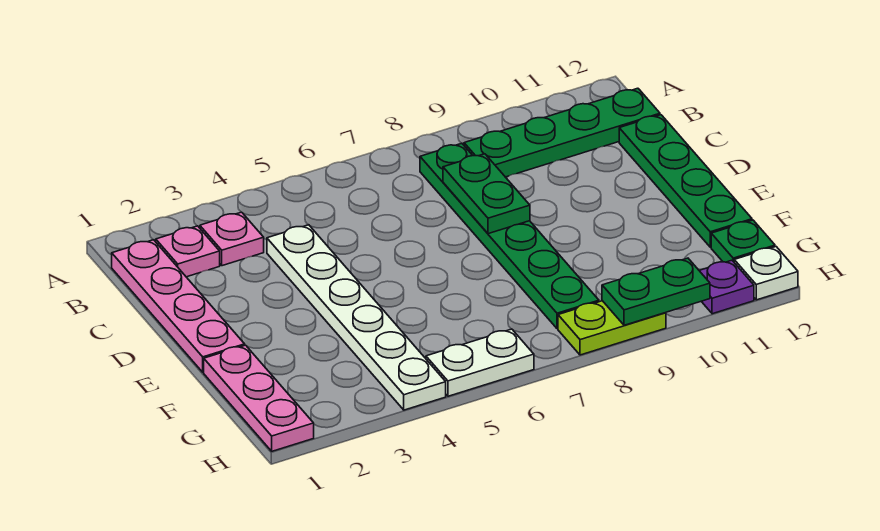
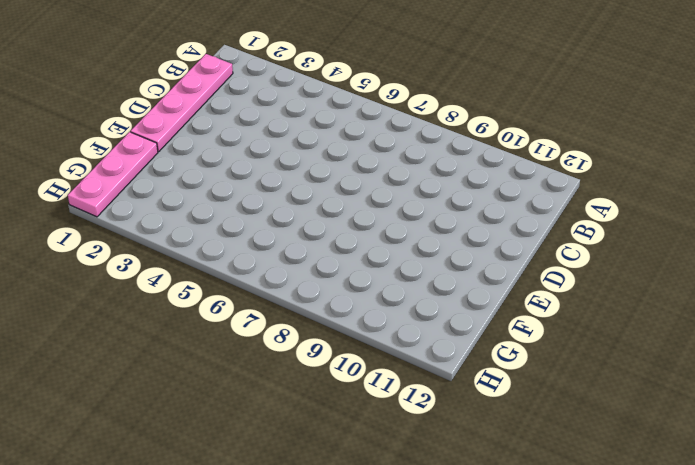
none -> pink plate B2 level 1
none -> pink plate B3 level 1
none -> green plate B8:G8 level 1

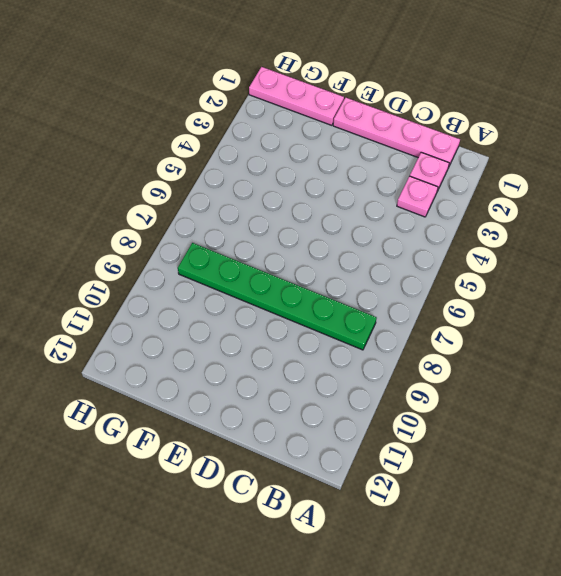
none -> green plate B9:B12 level 1
none -> white plate C4:H4 level 1
none -> green plate C12:F12 level 1

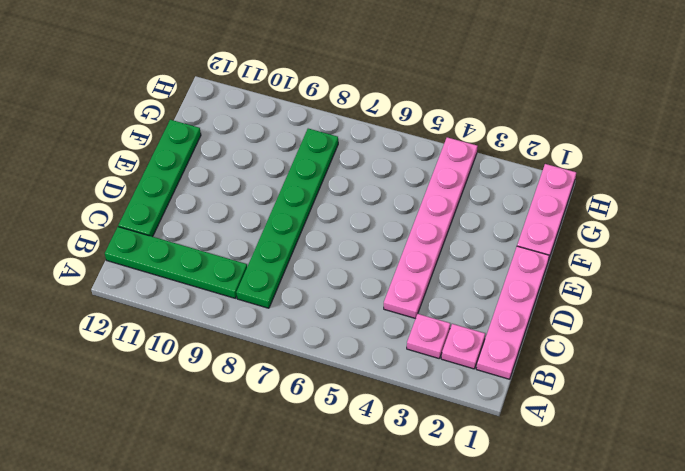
pink plate C4:H4 level 1 -> white plate C4:H4 level 1
none -> green plate G12 level 1
none -> white plate H5:H6 level 1
none -> lime plate H8:H9 level 1

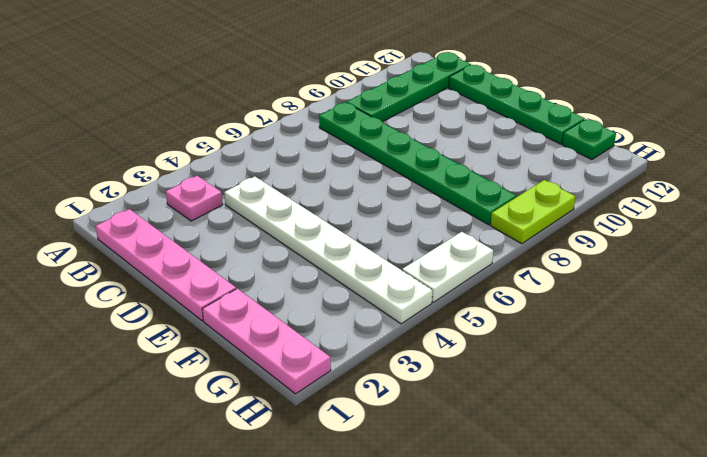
none -> pink plate B2 level 1
none -> purple plate H11 level 1
none -> white plate H12 level 1

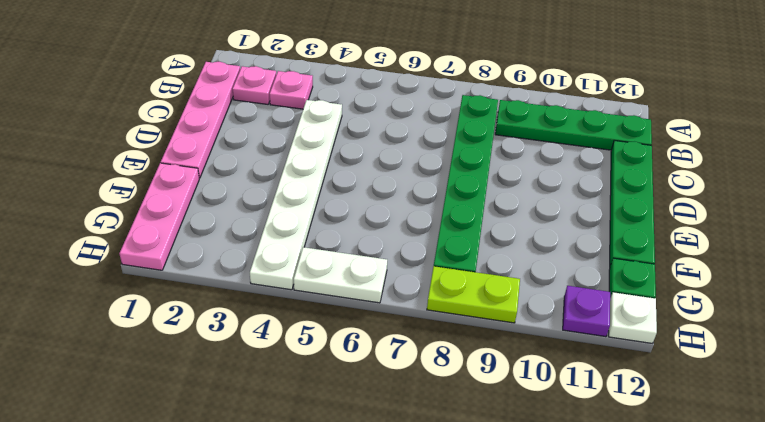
none -> green plate C8:D8 level 2
none -> green plate H9:H10 level 2

